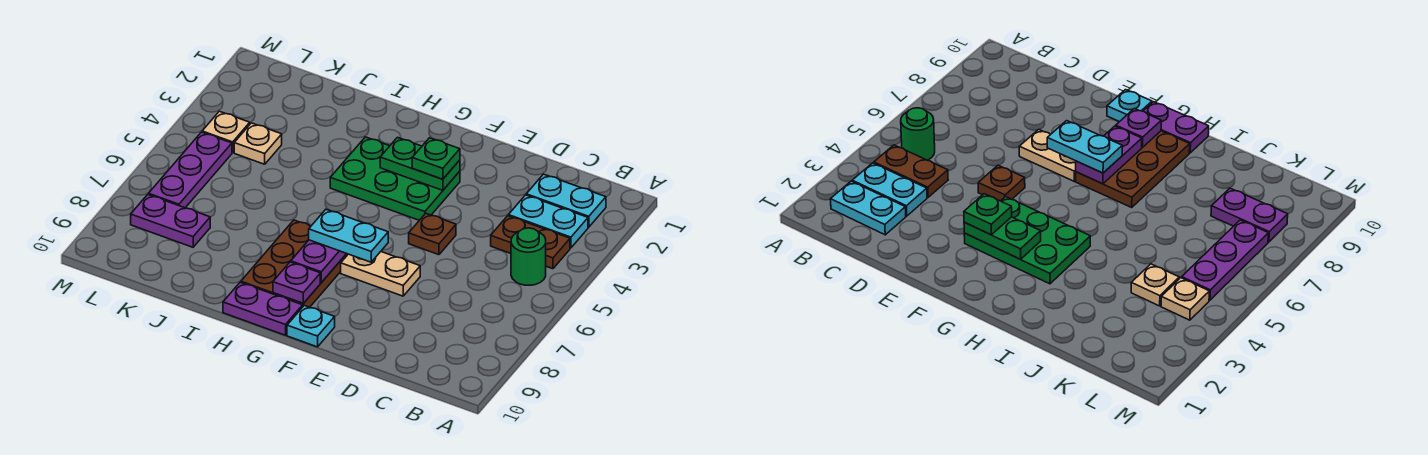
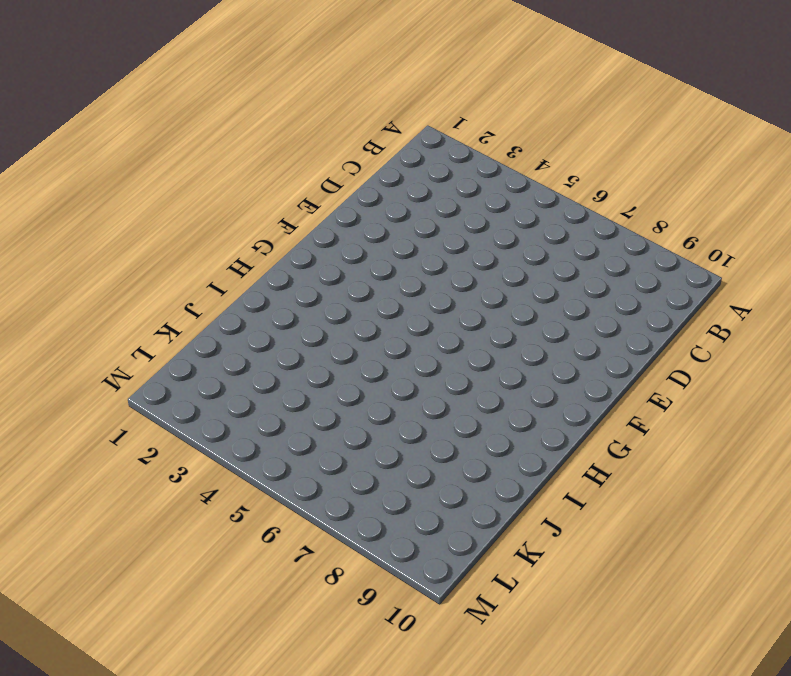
none -> cyan plate B2:C2 level 1
none -> cyan plate B3:C3 level 1
none -> brown plate B4:C4 level 1

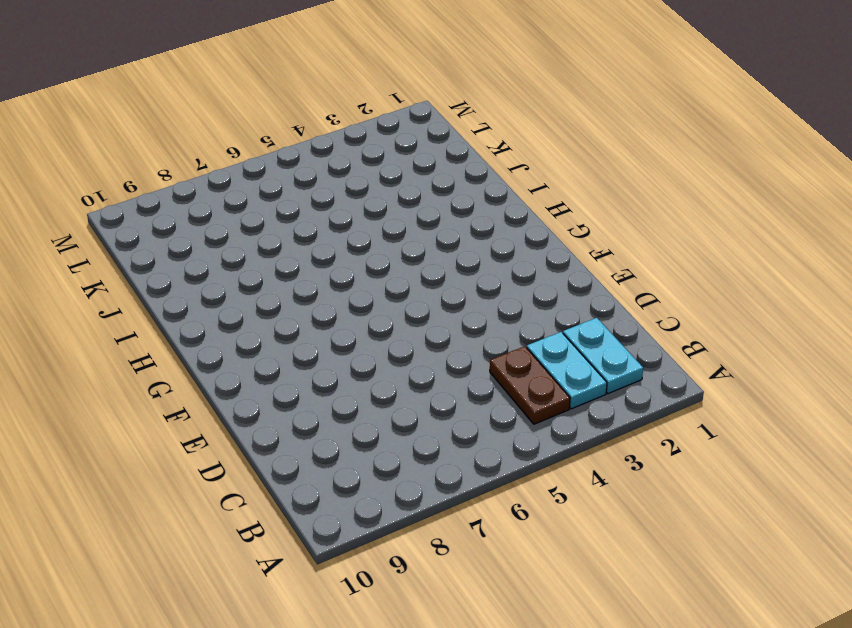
none -> green round brick B5 level 1
none -> brown plate E5 level 1
none -> tan plate E7:F7 level 1

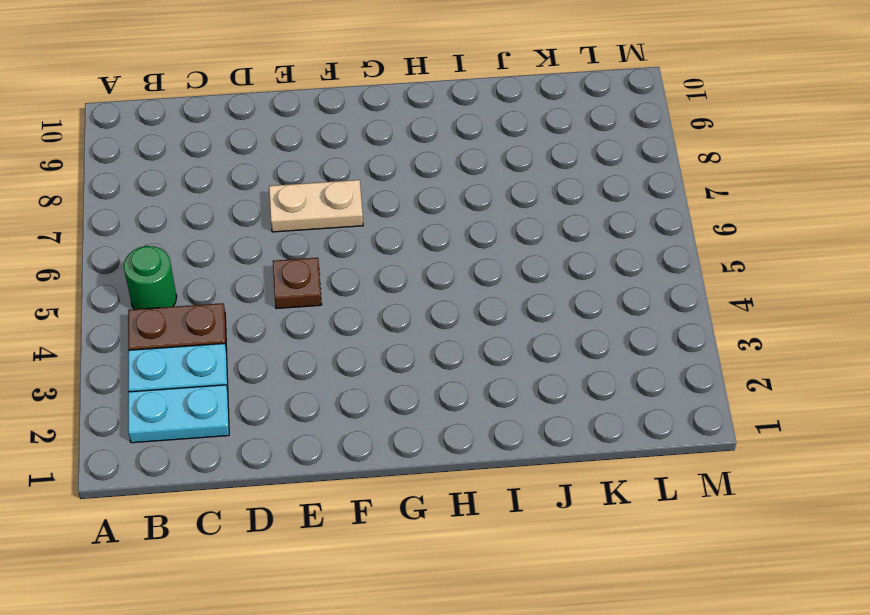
none -> green plate F3:H4 level 1
none -> cyan plate F10 level 1
none -> brown plate G7:H9 level 1

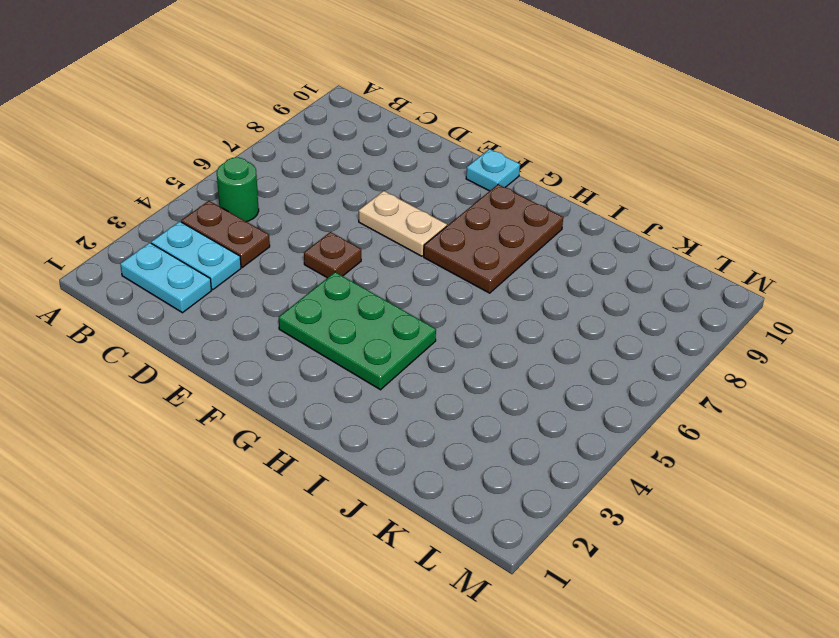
none -> purple plate G10:H10 level 1
none -> tan plate K4 level 1
none -> purple plate K8:L8 level 1

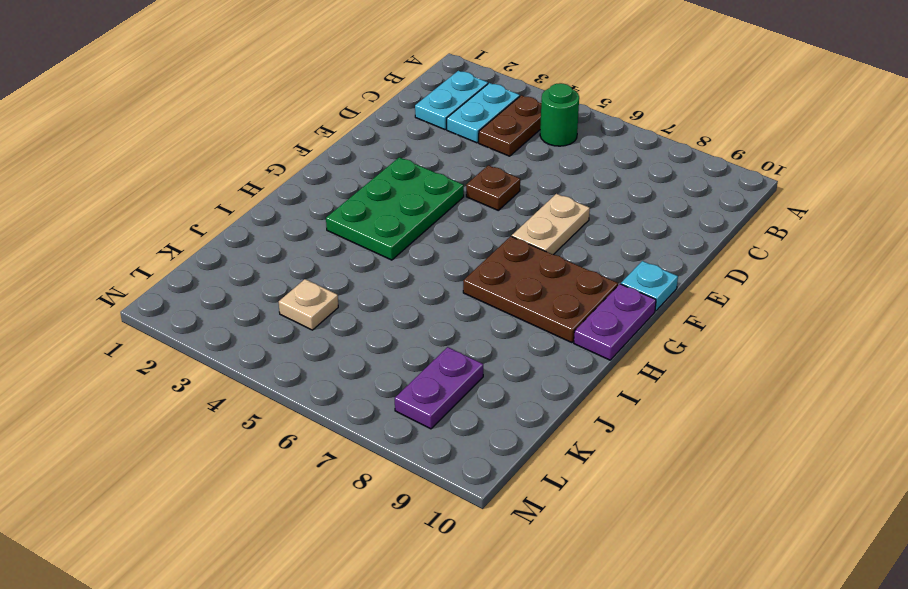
none -> tan plate L4 level 1
none -> purple plate L5:L7 level 1
none -> green plate F3:G3 level 2

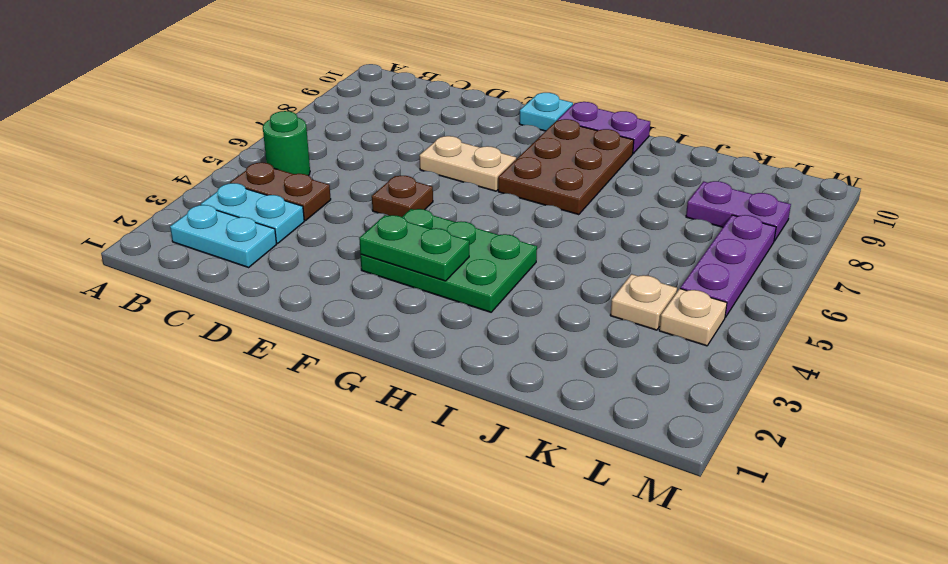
none -> purple plate G7:G8 level 2
none -> purple plate G9 level 2
none -> green plate F3 level 3

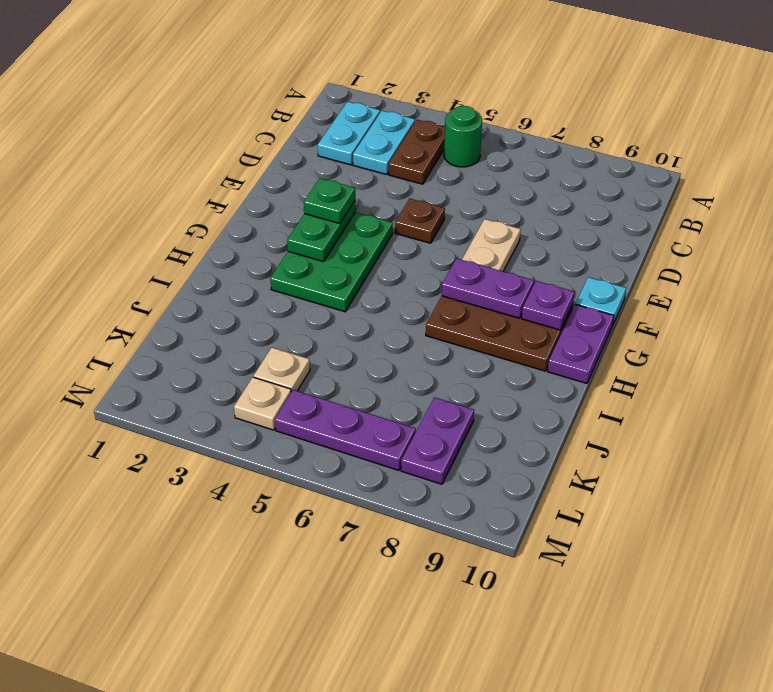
none -> cyan plate F7:G7 level 3

